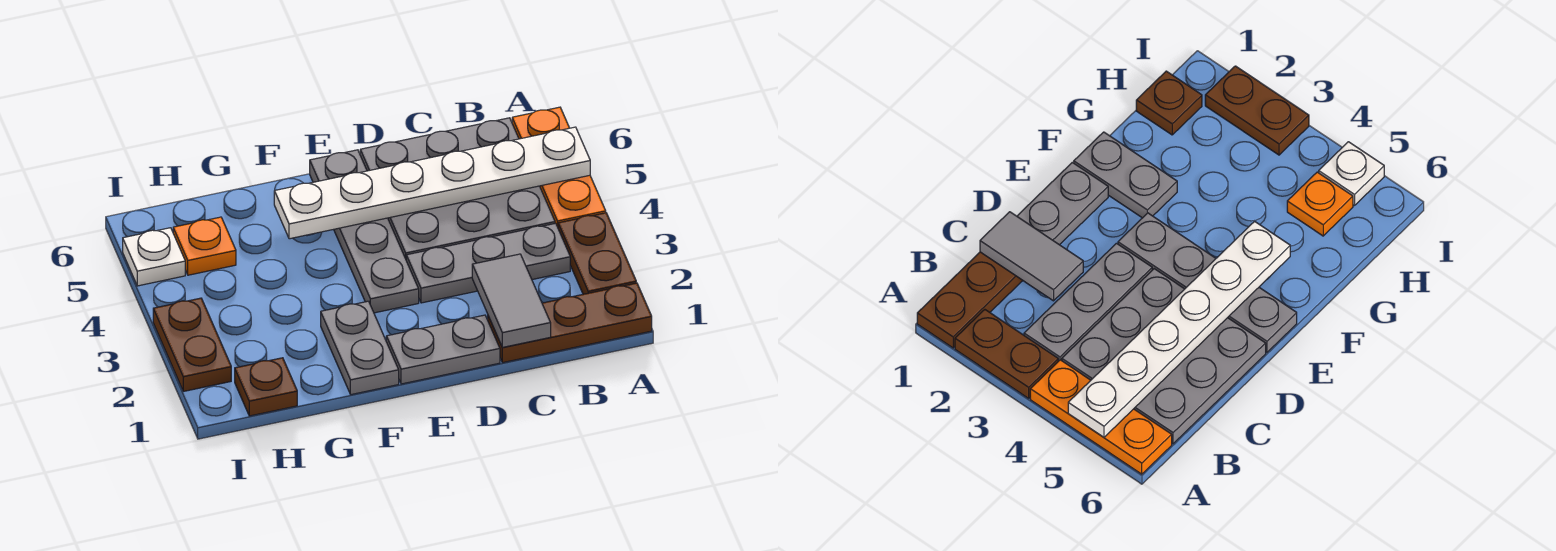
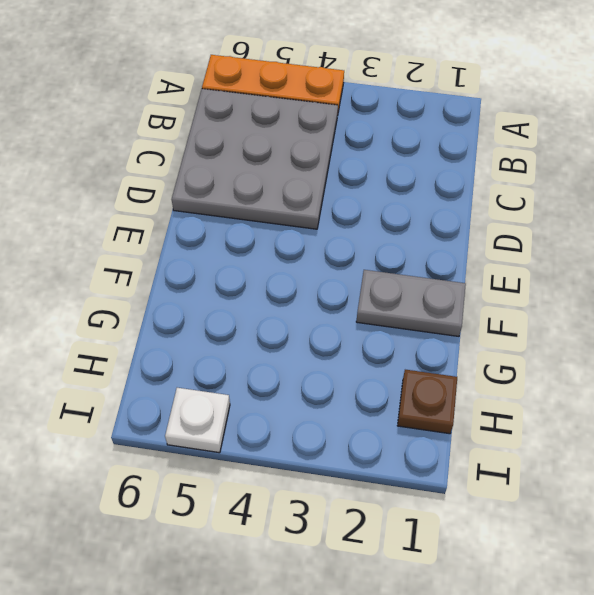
none -> brown plate A1:C1 level 1
none -> brown plate A2:A3 level 1
none -> grey plate B3:D3 level 1

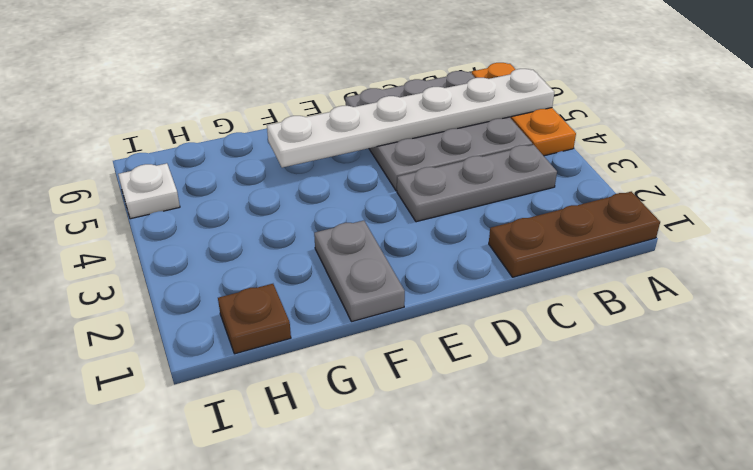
none -> brown plate A2:A3 level 1
none -> grey plate D1:E1 level 1
none -> grey plate E3:E6 level 1

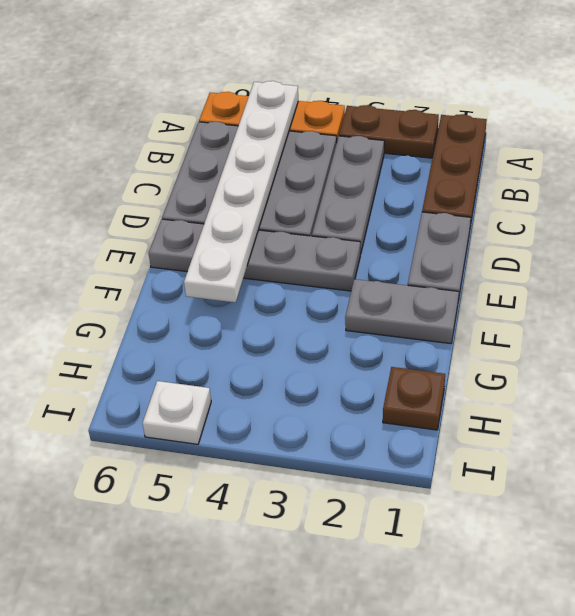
none -> orange plate H5 level 1
none -> brown plate I2:I3 level 1
none -> grey tile C1:C2 level 2

